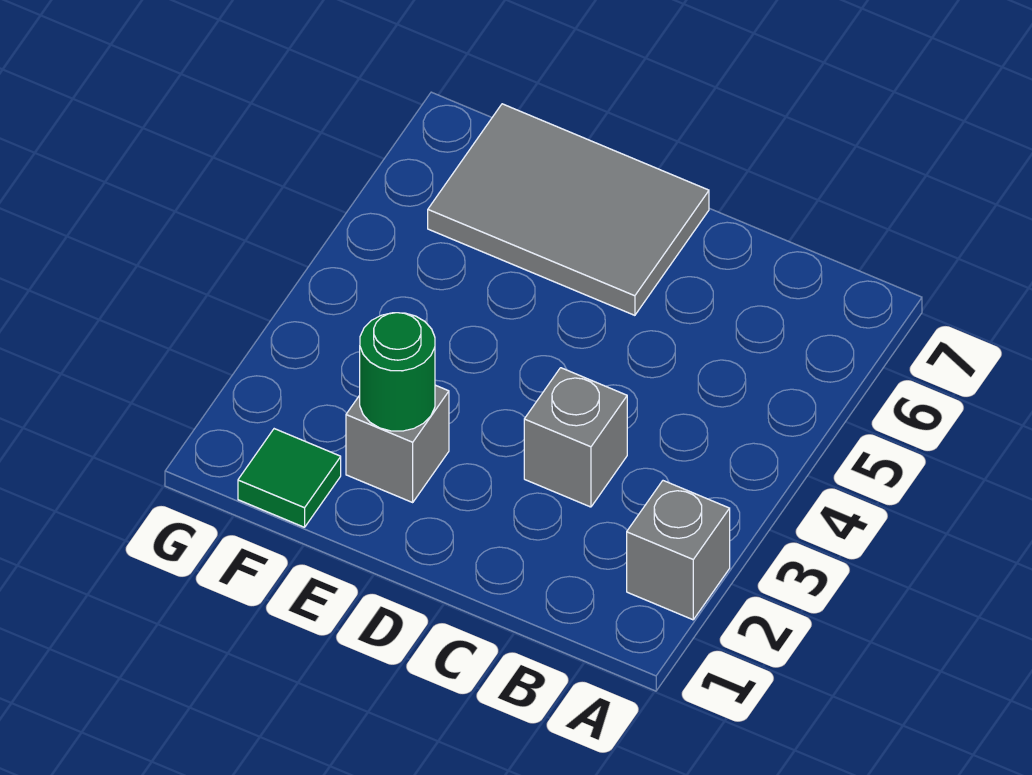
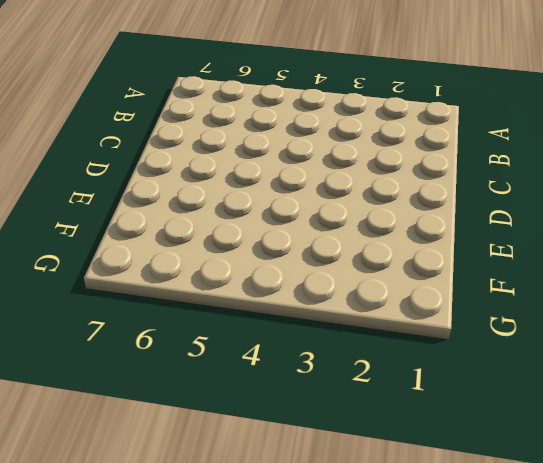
none -> grey brick A2 level 1
none -> grey brick C3 level 1

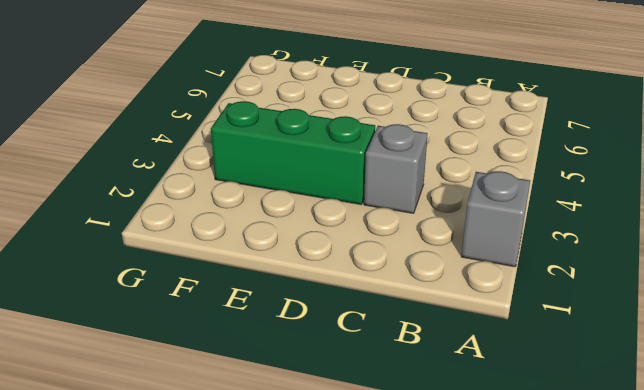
green brick D3:F3 level 1 -> none
none -> grey tile D6:F7 level 1
none -> grey brick E2 level 1

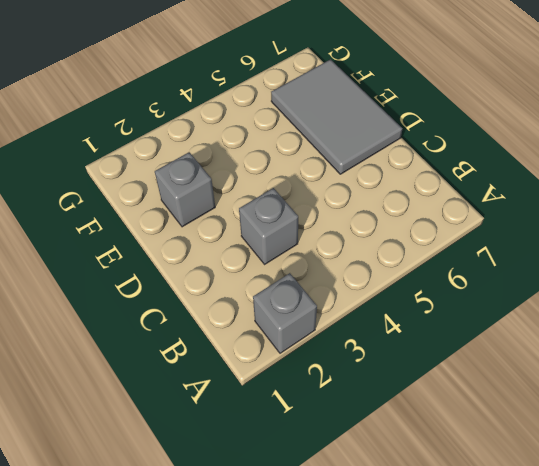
none -> green tile F1 level 1
none -> green round brick E2 level 2

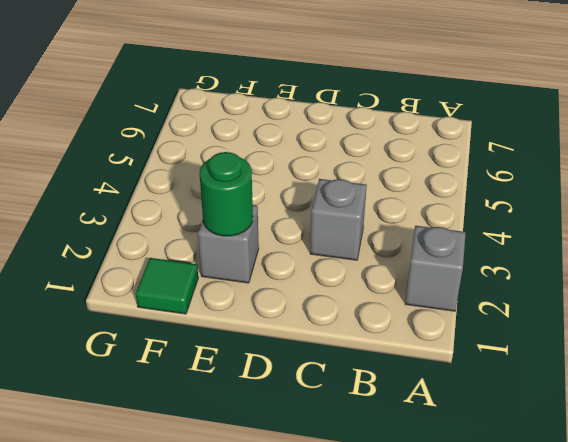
none -> grey tile D6:F7 level 1

